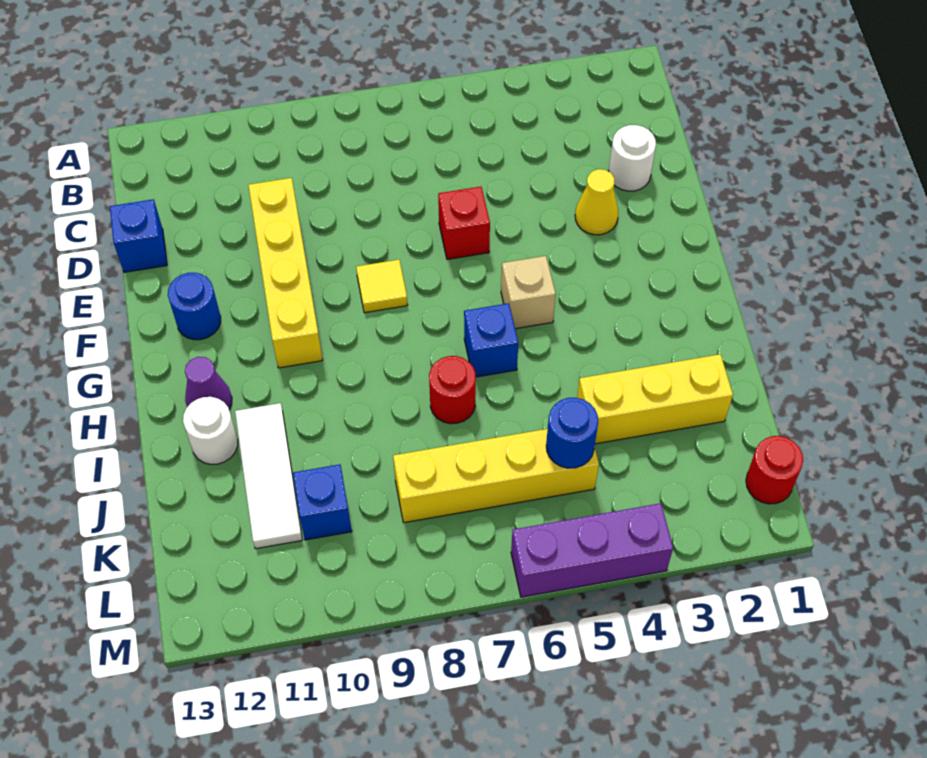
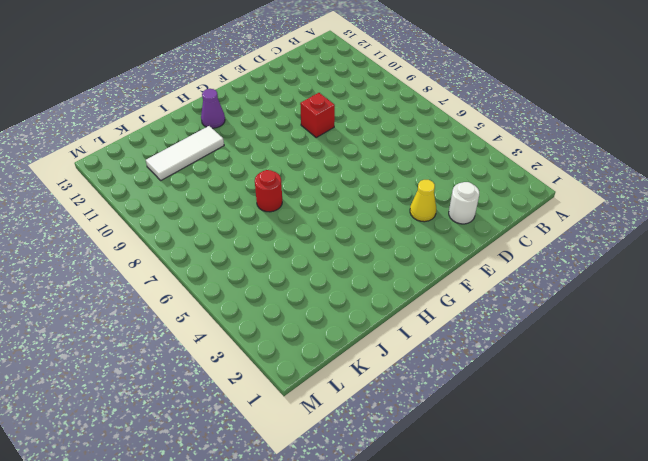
red brick E9 level 1 -> red brick E6 level 1
none -> yellow brick D10:G10 level 1
none -> blue brick D13 level 1
none -> yellow tile F8 level 1

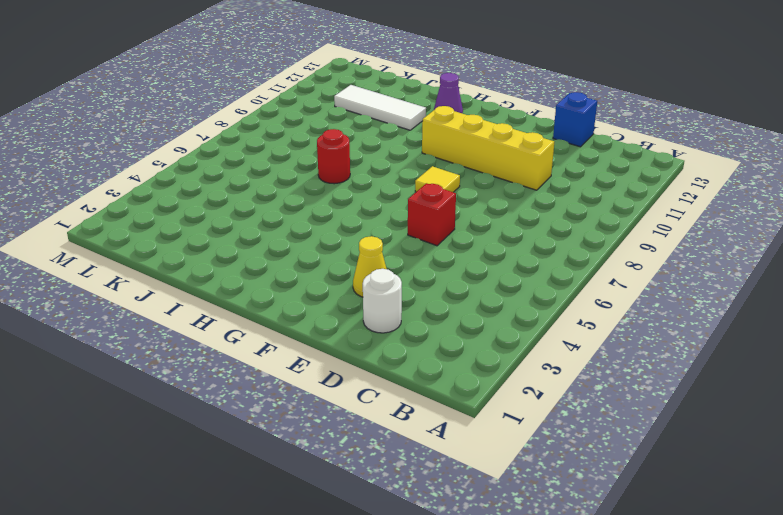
none -> blue round brick F12 level 1
none -> tan brick G5 level 1
none -> blue brick H6 level 1

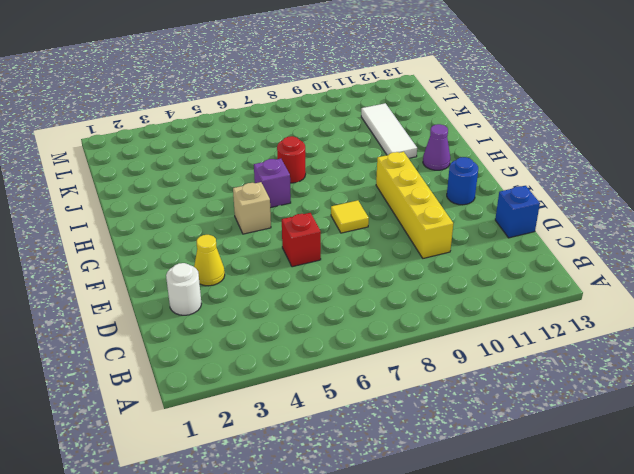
purple brick H6 level 1 -> blue brick H6 level 1
none -> white round brick I12 level 1
none -> yellow brick J2:J4 level 1
none -> yellow brick K5:K8 level 1

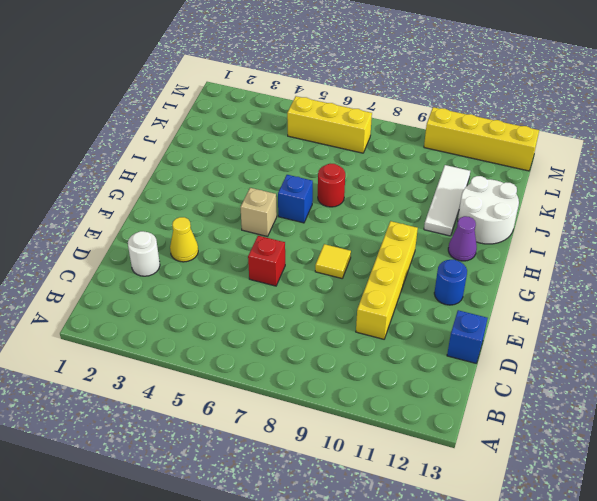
white round brick I12:J13 level 1 -> white round brick I12 level 1
yellow brick L5:L7 level 1 -> yellow brick J2:J4 level 1
yellow brick M10:M13 level 1 -> yellow brick K5:K8 level 1
none -> blue brick K10 level 1
none -> red round brick L1 level 1
none -> purple brick M4:M6 level 1

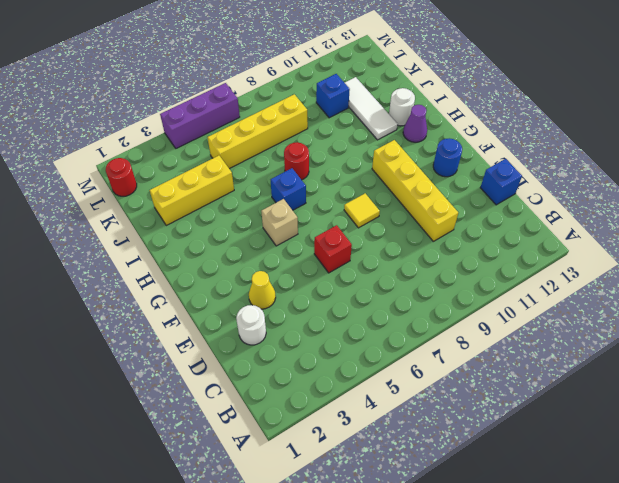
none -> blue round brick K5 level 2

